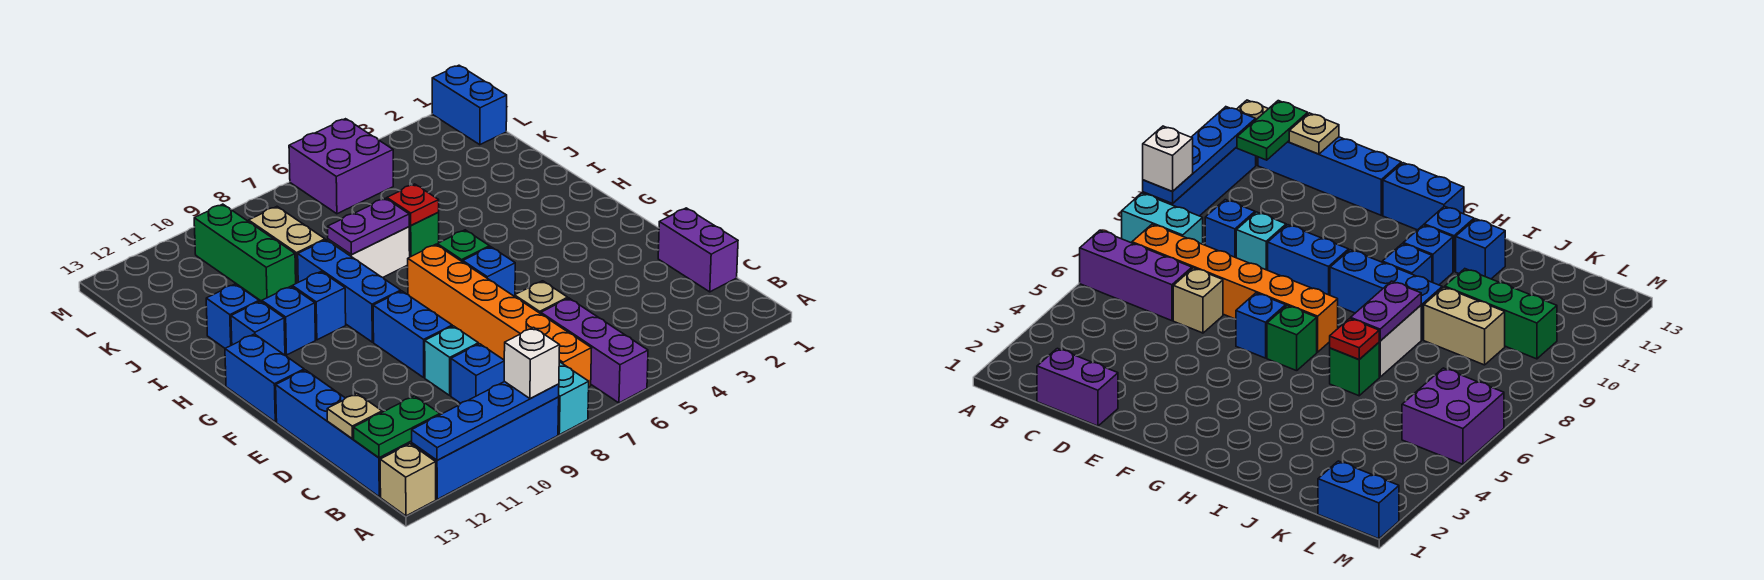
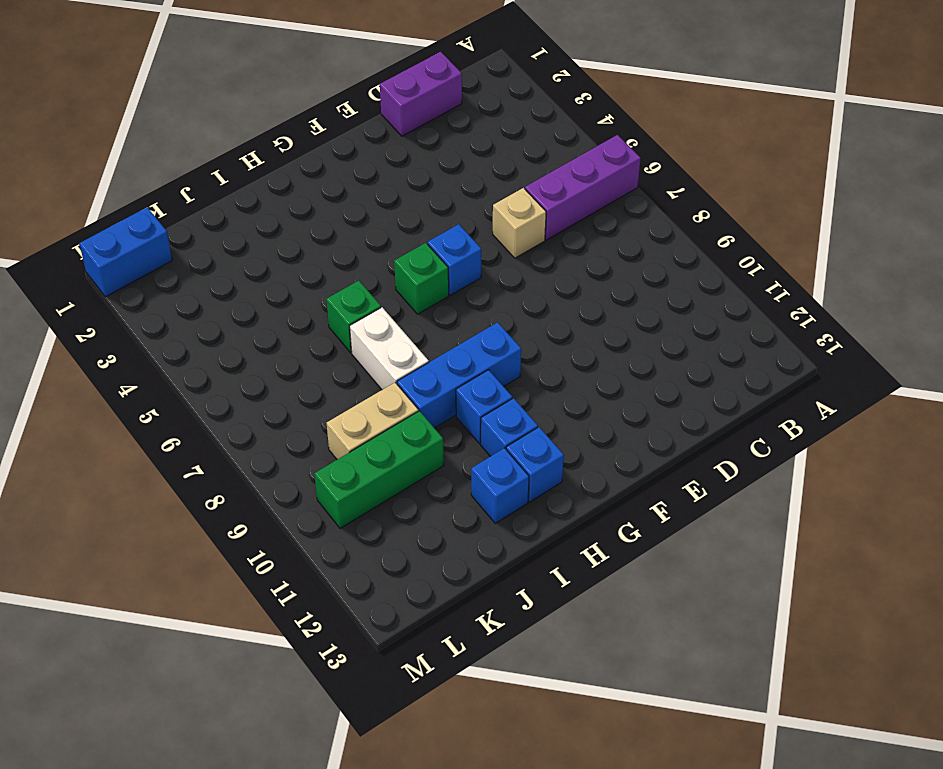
none -> cyan brick A8:B8 level 1
none -> blue brick A9:A12 level 1
none -> tan brick A13 level 1
none -> orange brick B7:G7 level 1

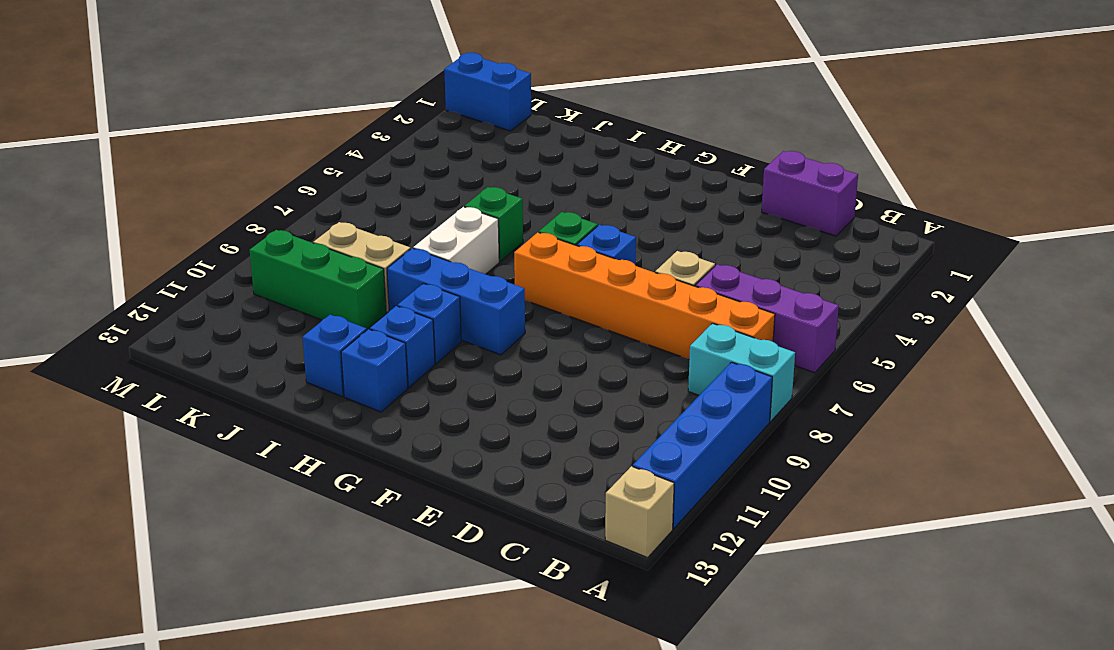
none -> blue brick B13:E13 level 1
none -> blue brick C9 level 1
none -> cyan brick D9 level 1
none -> blue brick E9:F9 level 1

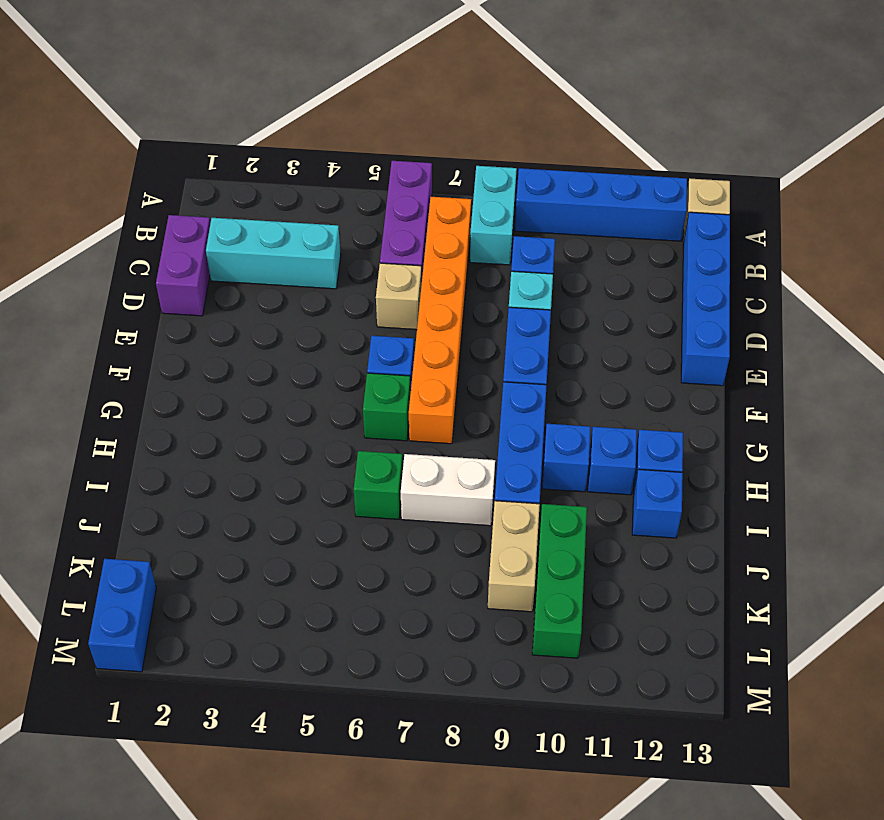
cyan brick C2:C4 level 1 -> none
none -> blue brick F13:G13 level 1
none -> purple brick L5:M6 level 1
none -> blue plate A9:A12 level 2
none -> green plate B12:B13 level 2

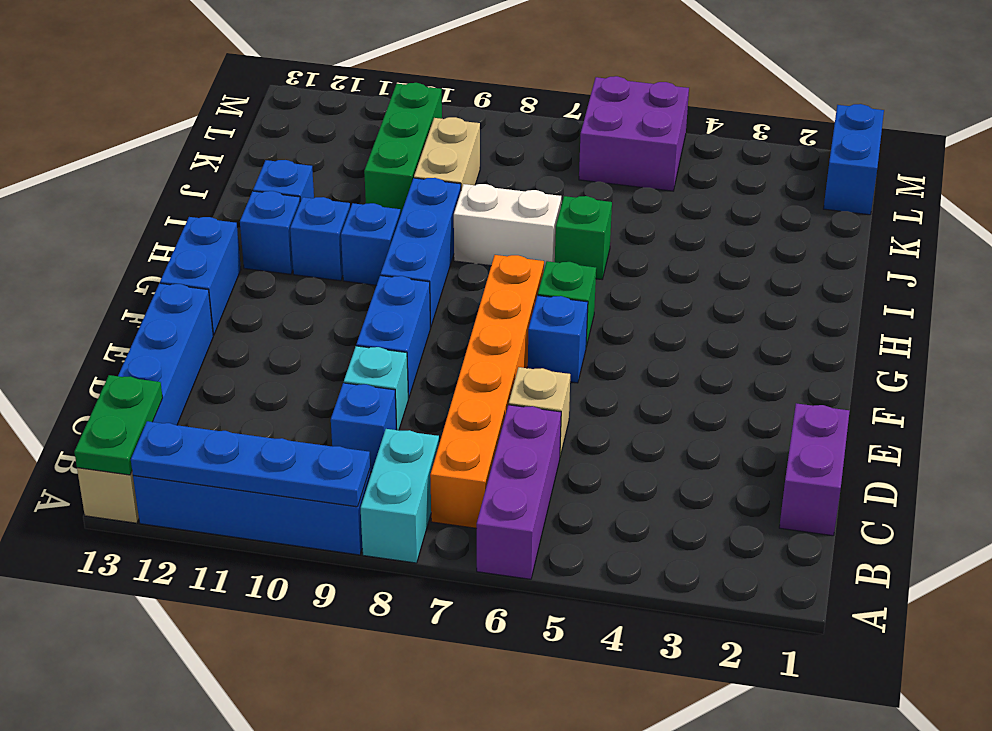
green plate A13:B13 level 2 -> green plate B12:B13 level 2
none -> tan plate C13 level 2
none -> red plate I6 level 2
none -> purple plate I7:I8 level 2
none -> white brick A9 level 3

